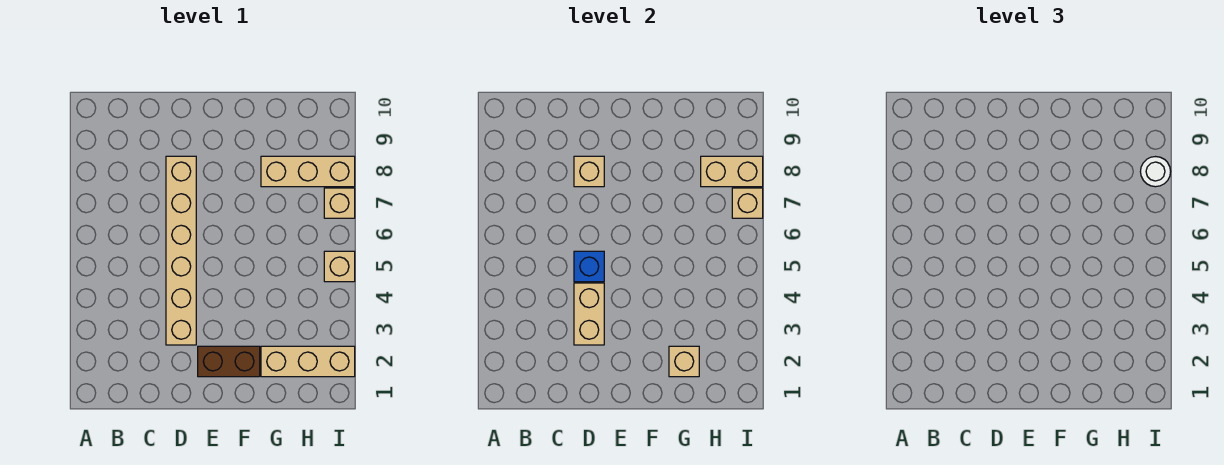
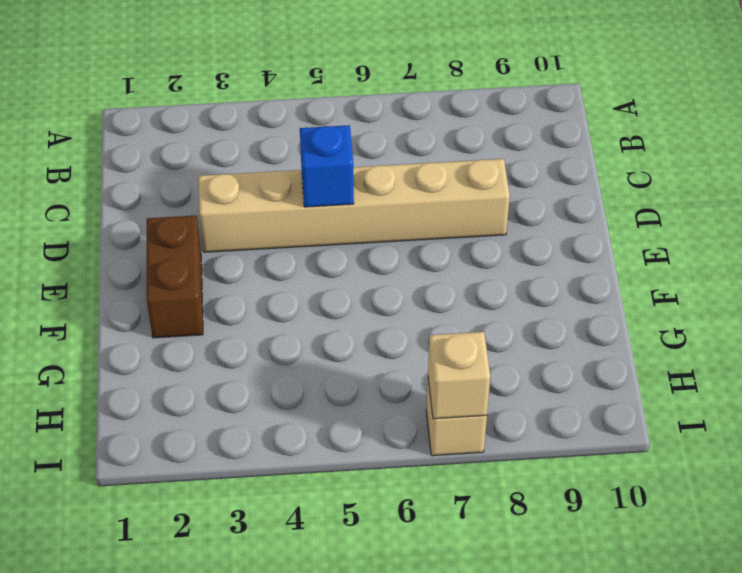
none -> tan brick G2:I2 level 1
none -> tan brick G8:I8 level 1
none -> tan brick I5 level 1

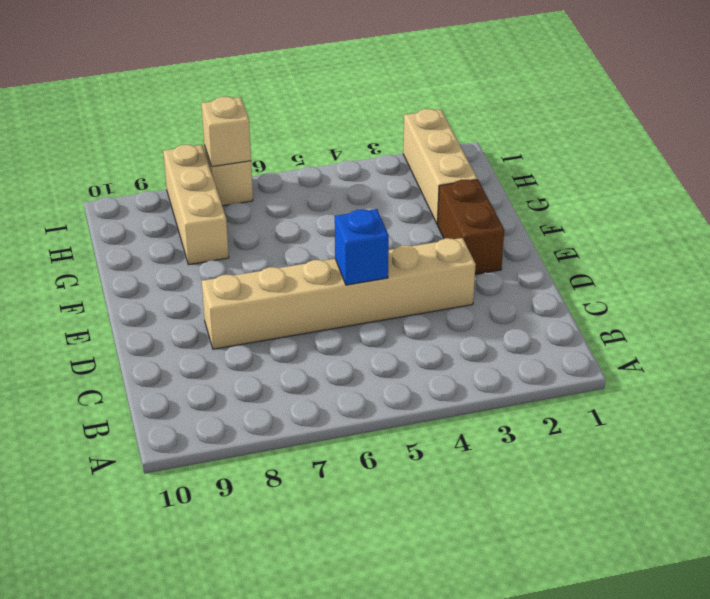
none -> tan brick I5 level 1
none -> tan brick D3:D4 level 2
none -> tan brick D8 level 2

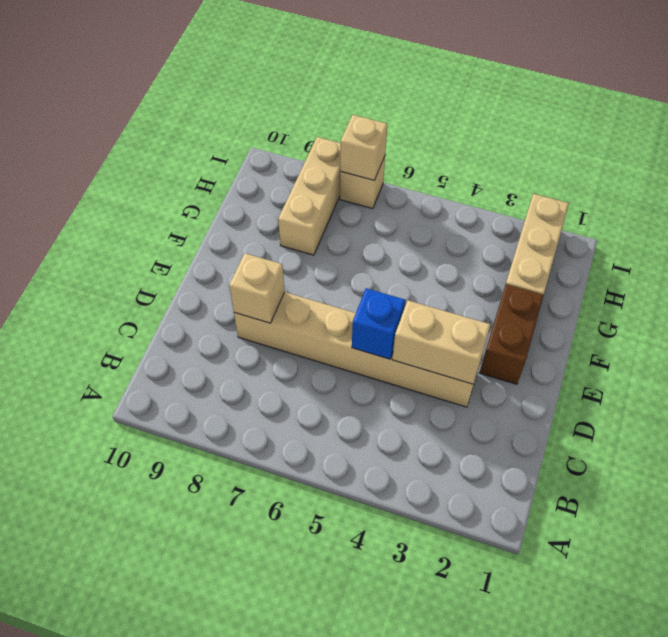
none -> tan brick I5 level 1
none -> tan brick G2 level 2
none -> tan brick H8:I8 level 2

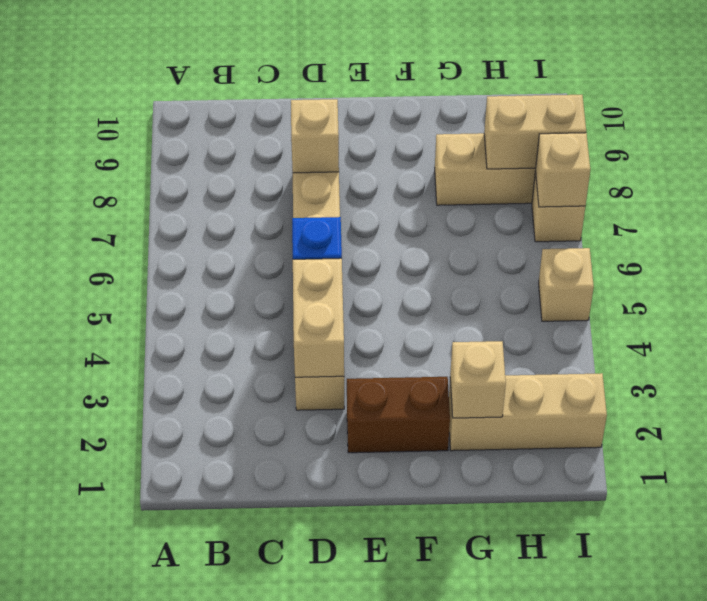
none -> white round brick I8 level 3

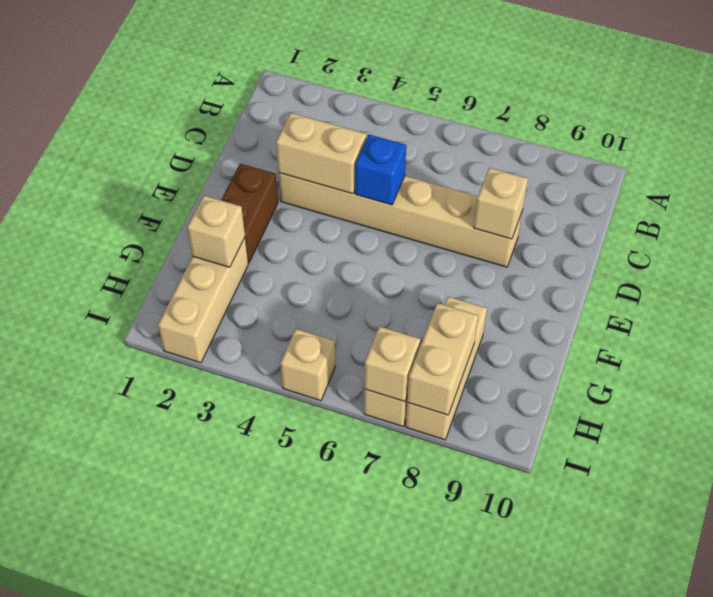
none -> white round brick I8 level 3

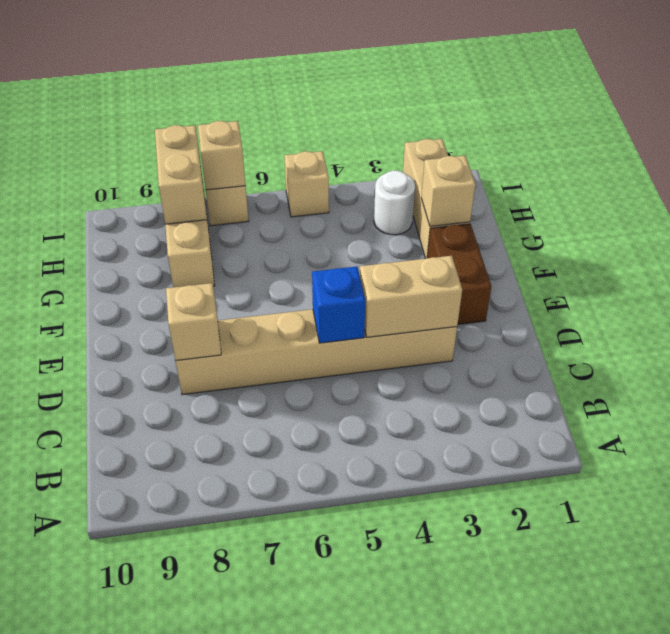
white round brick H3 level 1 -> white round brick I8 level 3

